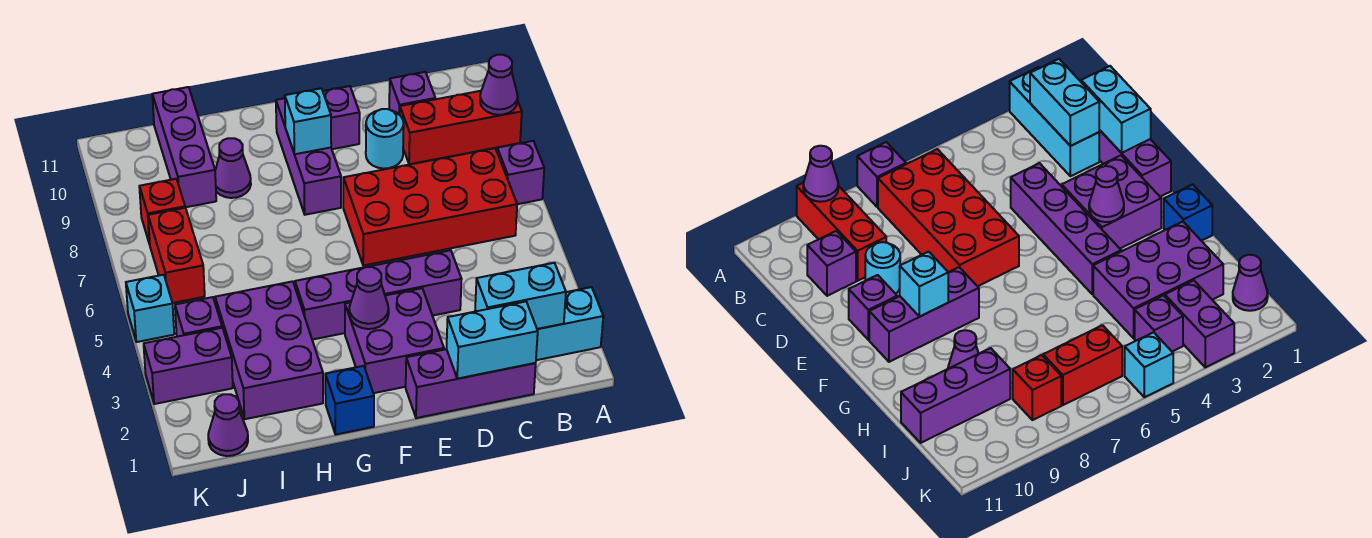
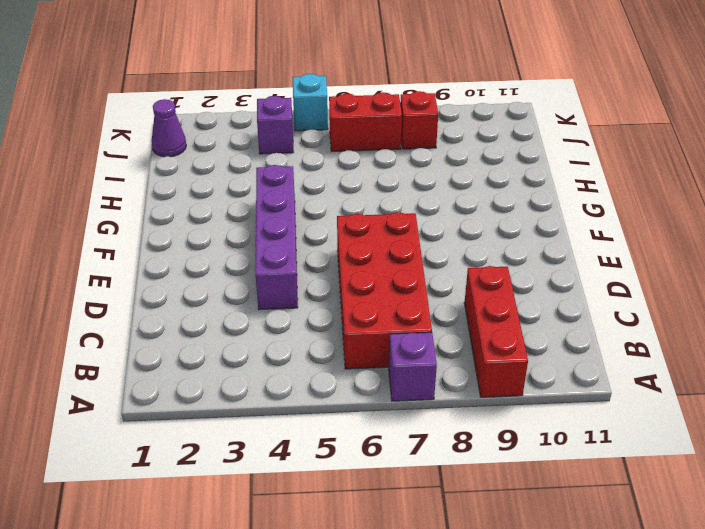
none -> cyan brick A2:C2 level 1
none -> purple brick C1:E1 level 1
none -> purple brick C10 level 1

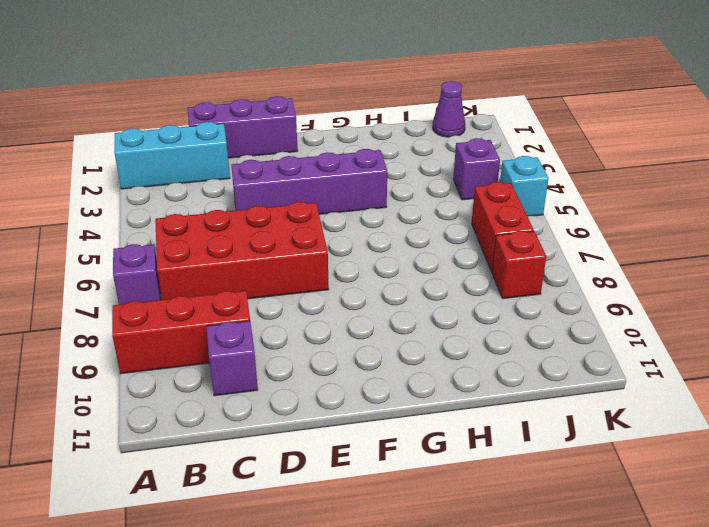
none -> cyan round brick D9 level 1
none -> purple brick E2:F3 level 1
none -> purple brick E10 level 1

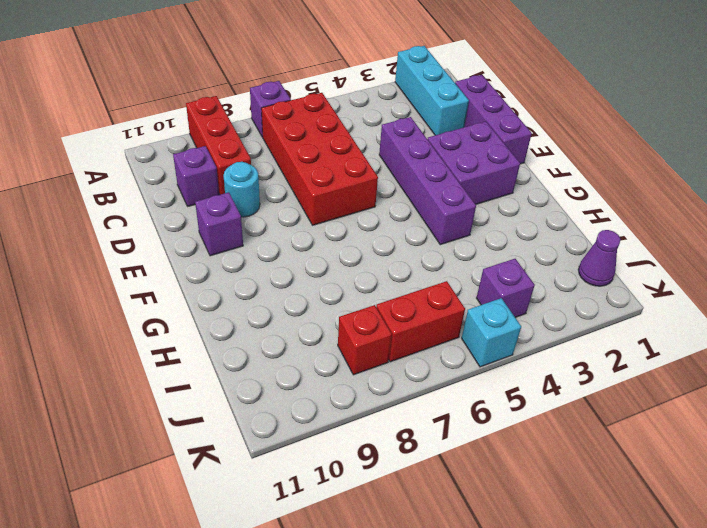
none -> purple brick F8:F10 level 1
none -> blue brick G1 level 1
none -> purple brick H2:I4 level 1

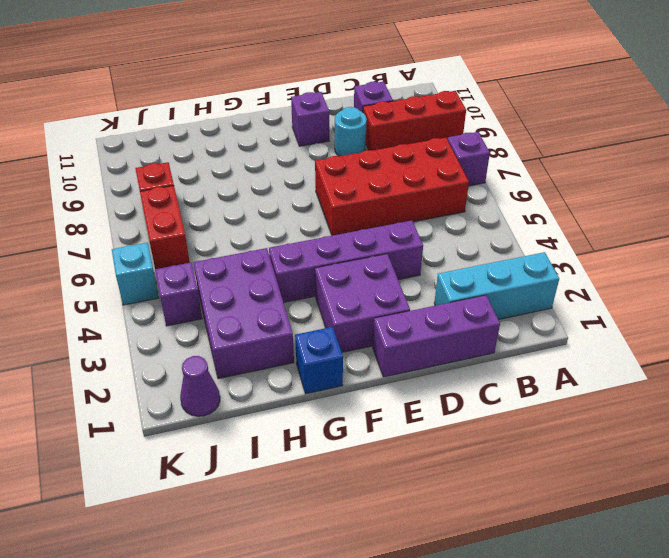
none -> purple brick F8:F10 level 1
none -> purple cone H9 level 1
none -> purple brick I9:I11 level 1

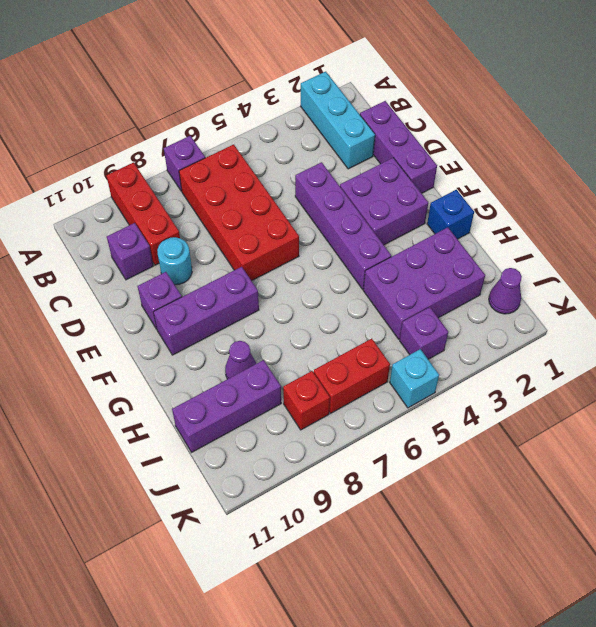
none -> purple brick J3:K3 level 1
none -> purple cone A9 level 2
none -> cyan brick B2:C2 level 2

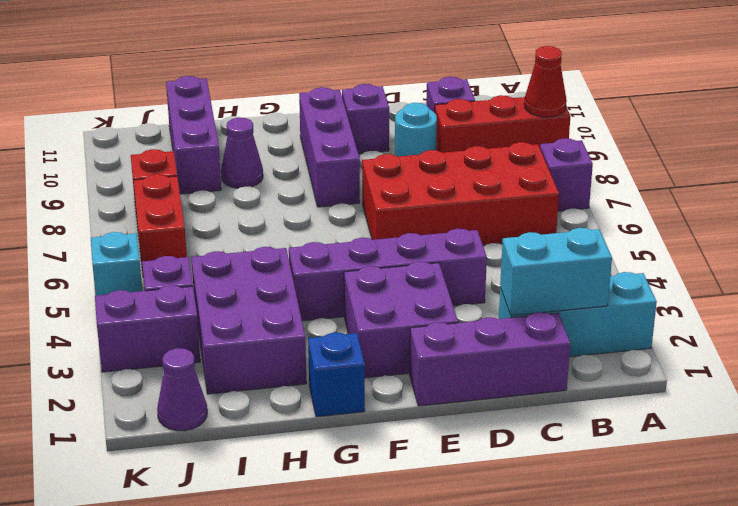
red cone A9 level 2 -> purple cone A9 level 2
none -> cyan brick C1:D1 level 2
none -> purple cone F3 level 2
none -> cyan brick F9 level 2

